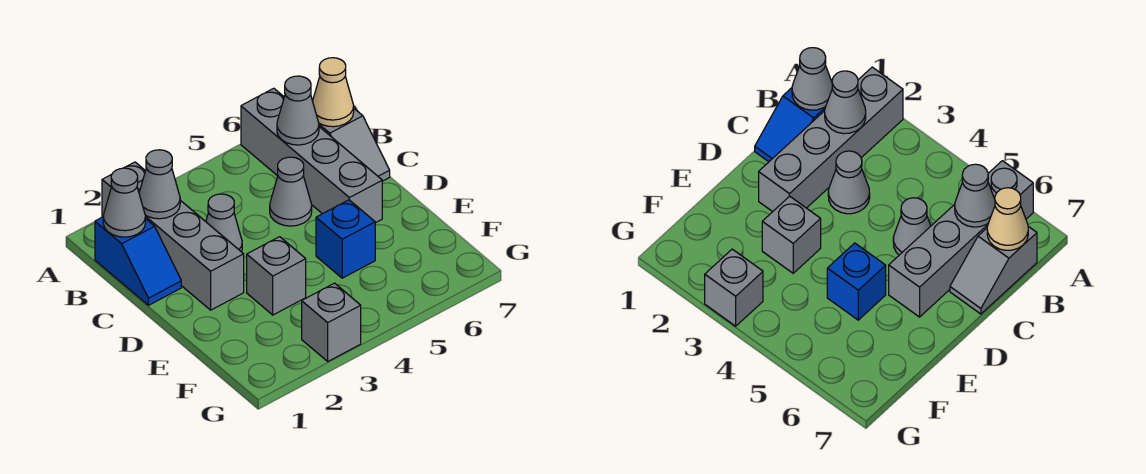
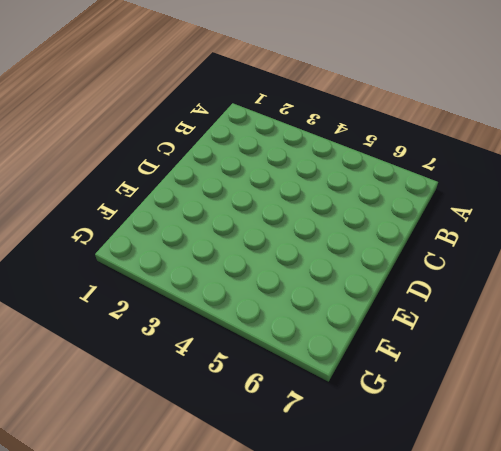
none -> grey brick A2:D2 level 1
none -> grey brick A6:D6 level 1
none -> blue slope B1:C1 level 1 top B

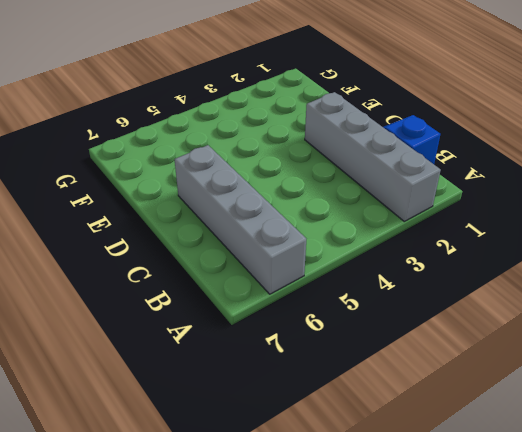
none -> grey slope B7:C7 level 1 top B
none -> grey cone C3 level 1
none -> grey cone C5 level 1

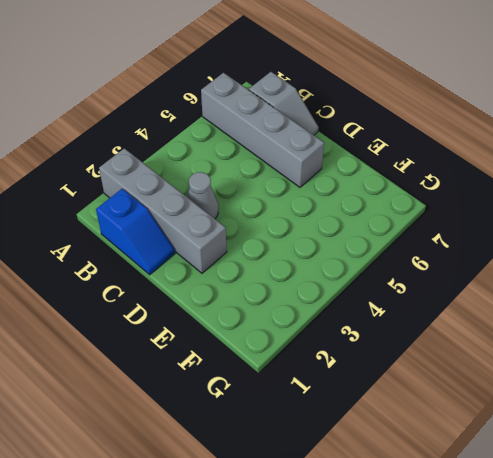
none -> grey cone C5 level 1
none -> grey brick E3 level 1
none -> blue brick E5 level 1

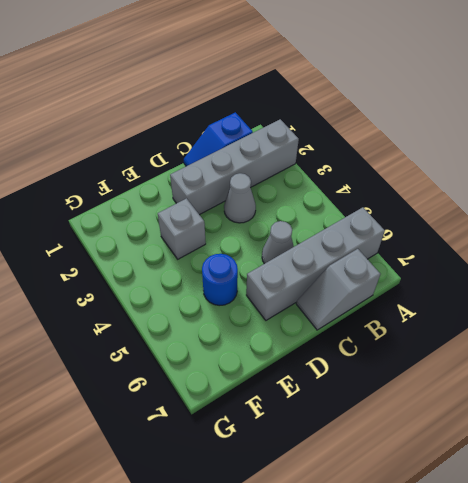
blue round brick E5 level 1 -> blue brick E5 level 1
none -> grey brick G3 level 1
none -> grey cone B1 level 2
none -> grey cone B2 level 2

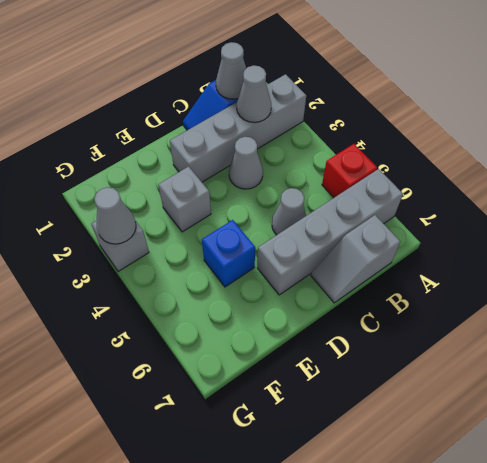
red brick A5 level 1 -> none
grey cone G3 level 2 -> grey cone B6 level 2
none -> tan cone B7 level 2

